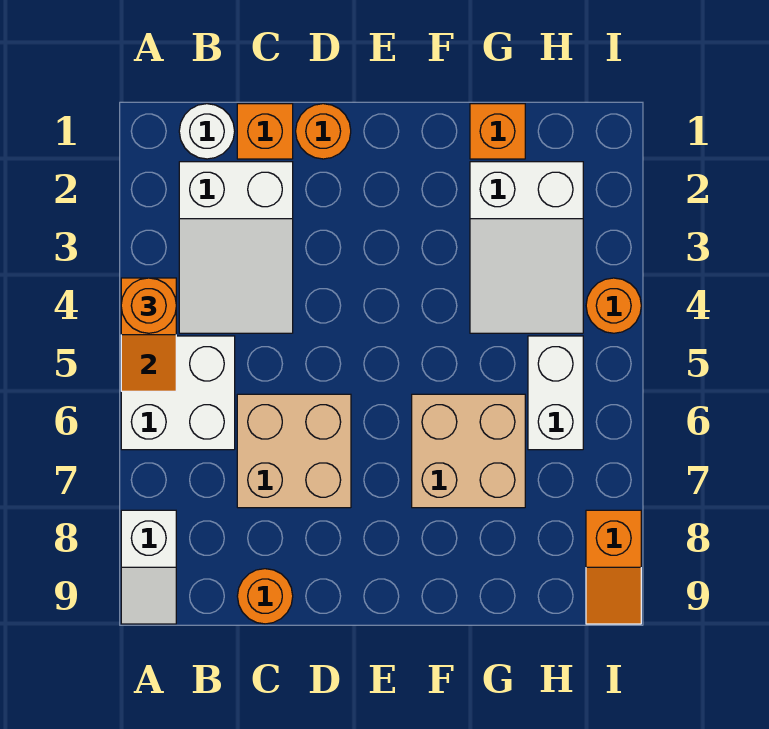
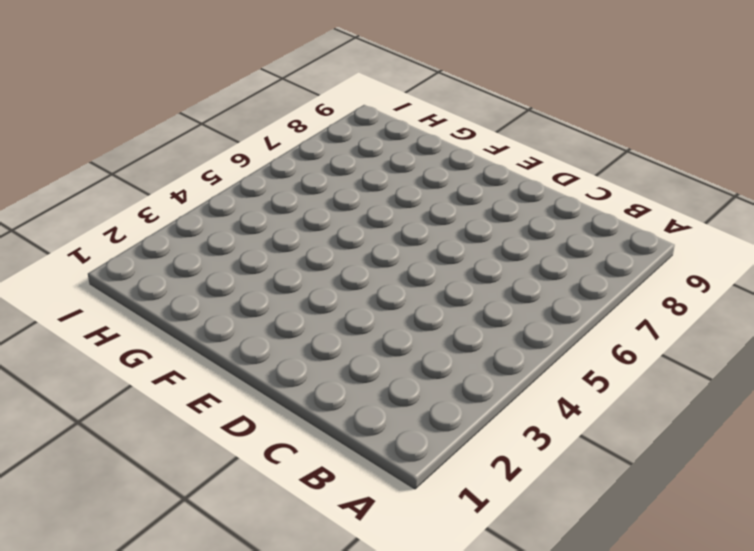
none -> white brick A5:B6 level 1
none -> white slope A8:A9 level 1 top 8
none -> white round brick B1 level 1

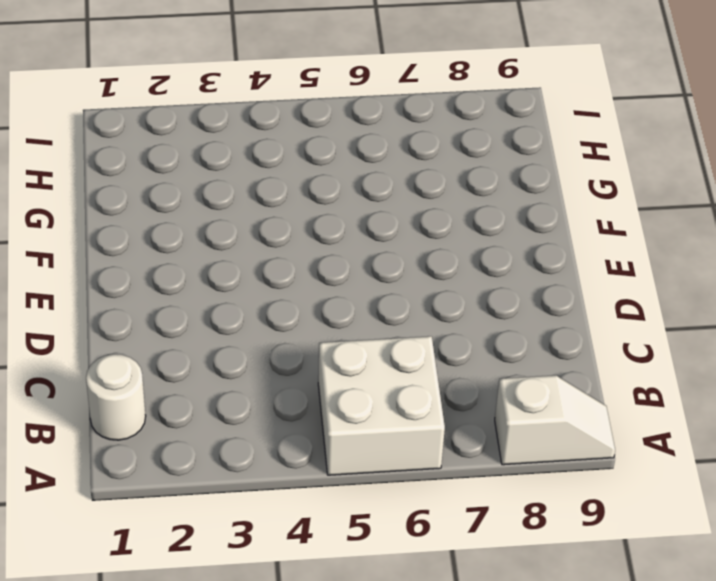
none -> white slope B2:C4 level 1 top 2
none -> orange brick C1 level 1
none -> tan brick C6:D7 level 1

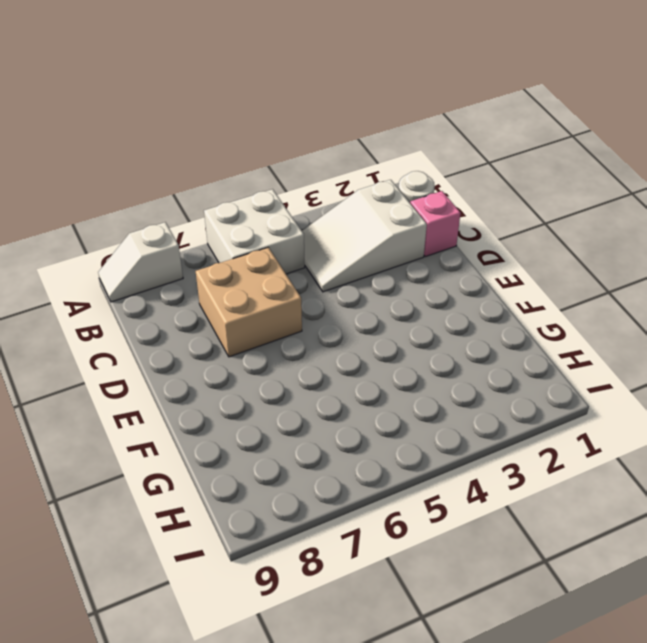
pink brick C1 level 1 -> orange brick C1 level 1
none -> orange round brick C9 level 1
none -> orange round brick D1 level 1
none -> tan brick F6:G7 level 1

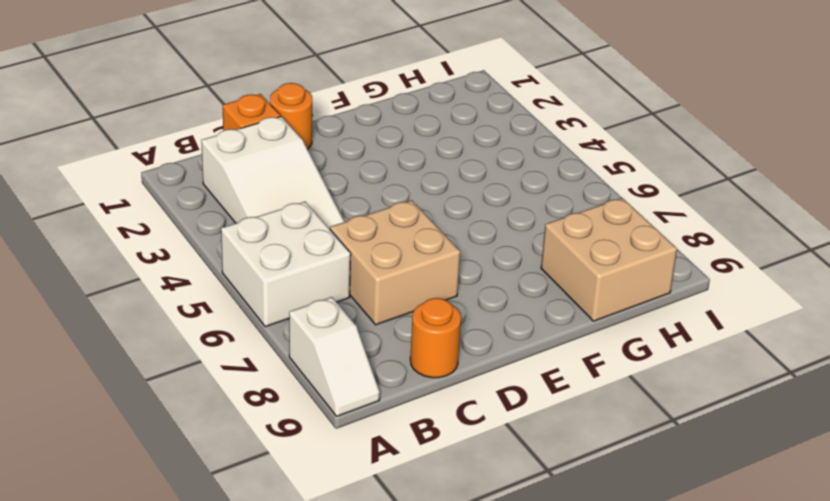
tan brick G8:H9 level 1 -> tan brick F6:G7 level 1
none -> white round brick B1 level 1
none -> orange brick G1 level 1
none -> white slope G2:H4 level 1 top 2

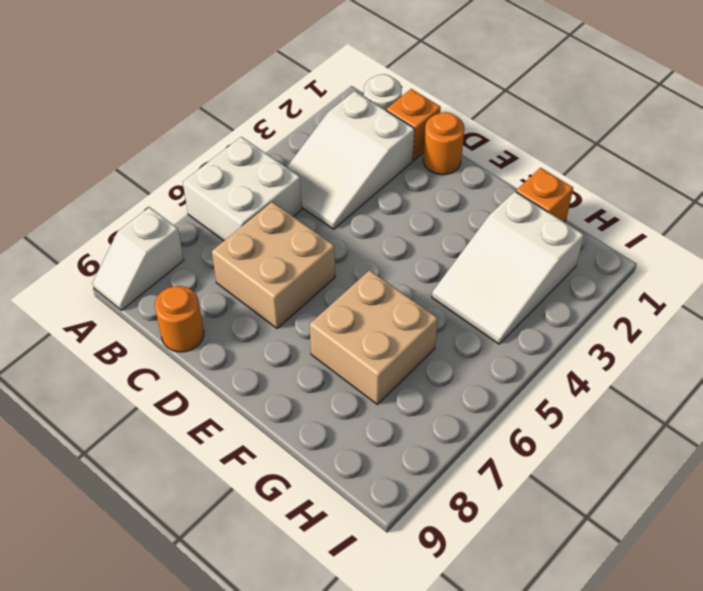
none -> white brick H5:H6 level 1
none -> orange round brick I4 level 1
none -> orange slope I8:I9 level 1 top 8

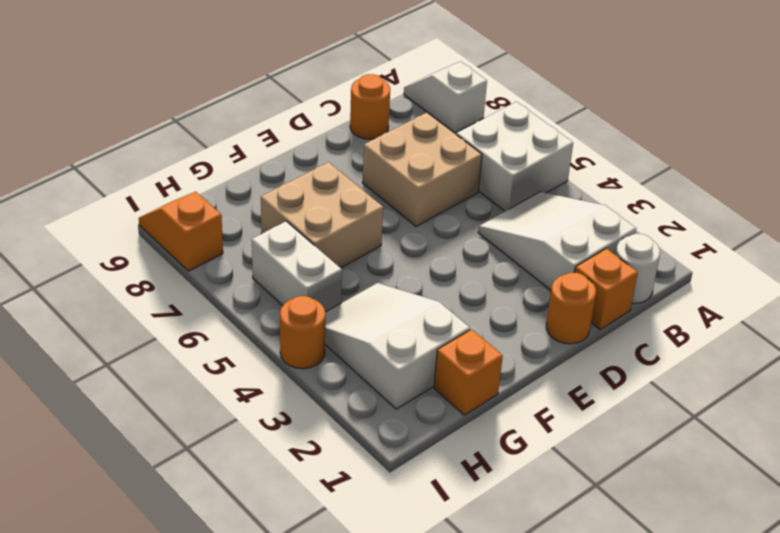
none -> orange slope A4:A5 level 2 top 4
none -> orange round brick A4 level 3

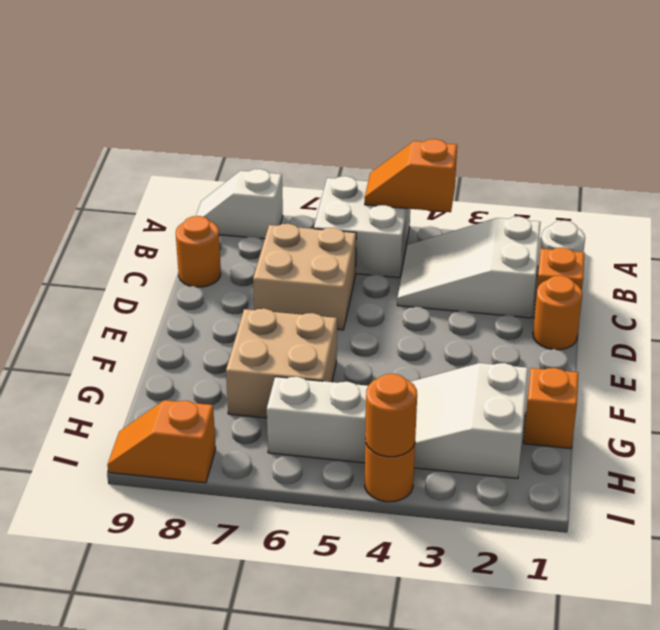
orange round brick I4 level 2 -> orange round brick A4 level 3

